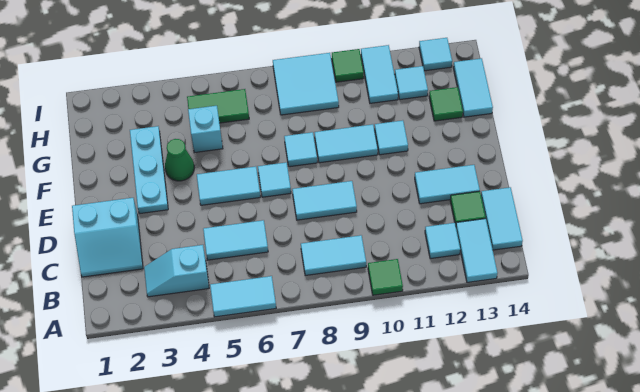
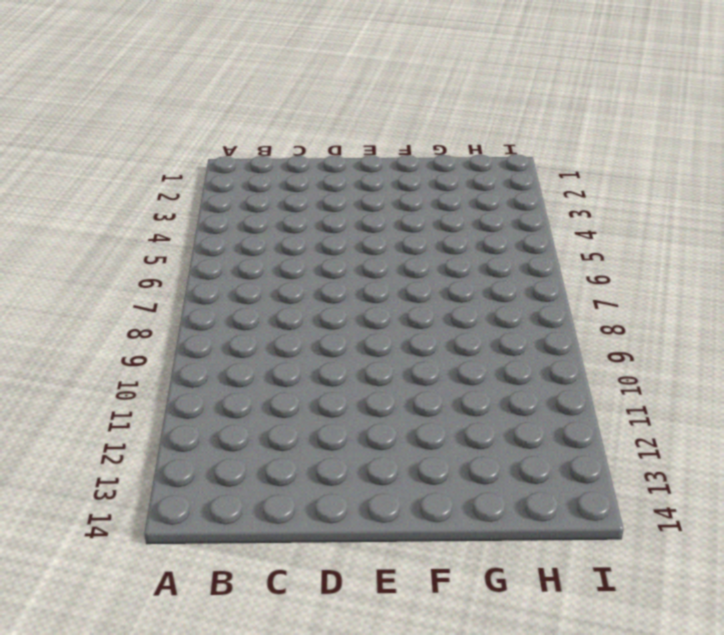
none -> cyan tile A5:A6 level 1
none -> green tile A10 level 1
none -> cyan tile A13:B13 level 1

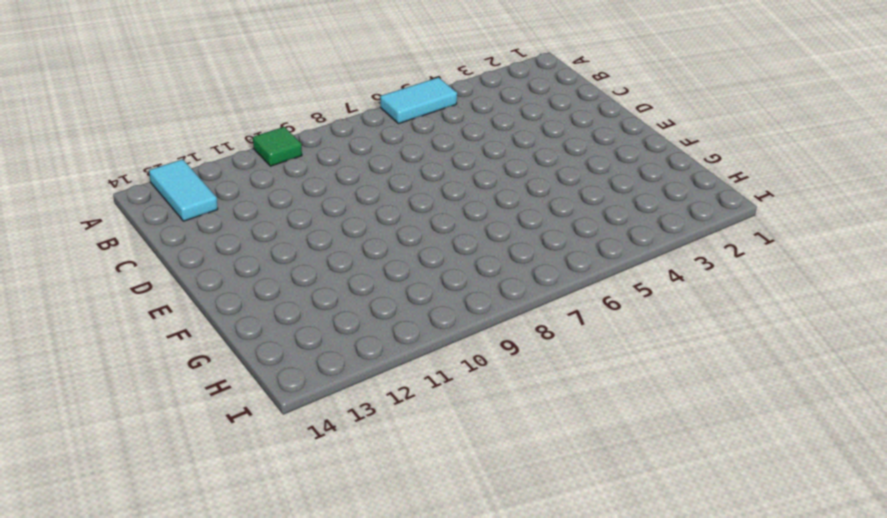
none -> cyan slope B3:B4 level 1 top 4
none -> cyan tile B8:B9 level 1
none -> cyan tile B12 level 1

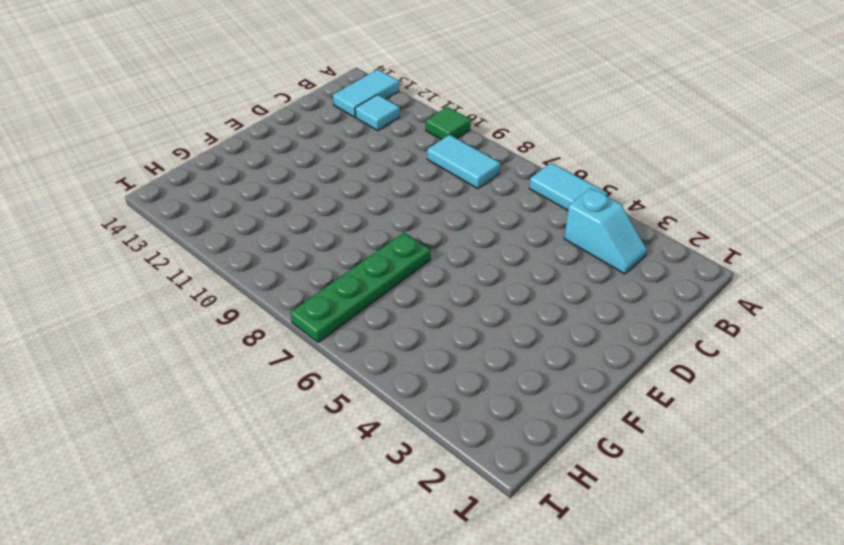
green plate F7:I7 level 1 -> none
none -> cyan tile B14:C14 level 1
none -> cyan slope C1:D2 level 1 top D
none -> cyan tile C5:C6 level 1

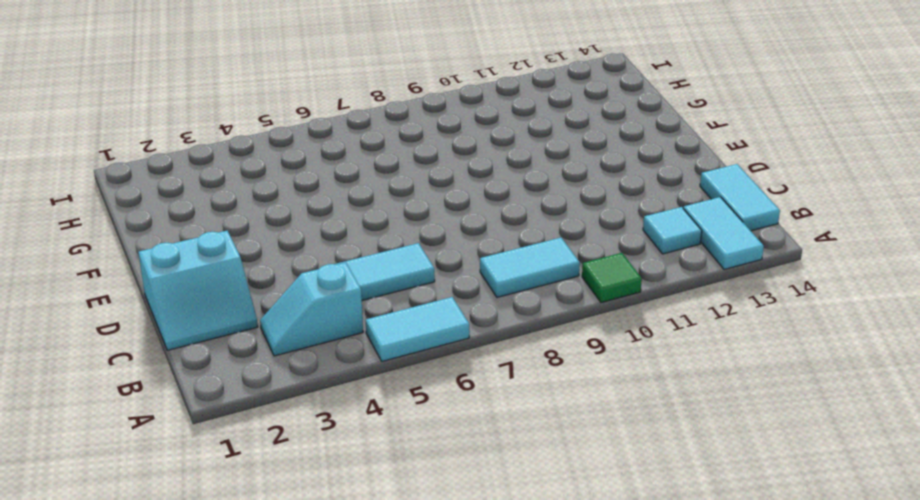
none -> green tile C13 level 1
none -> cyan tile D8:D9 level 1
none -> cyan tile D12:D13 level 1

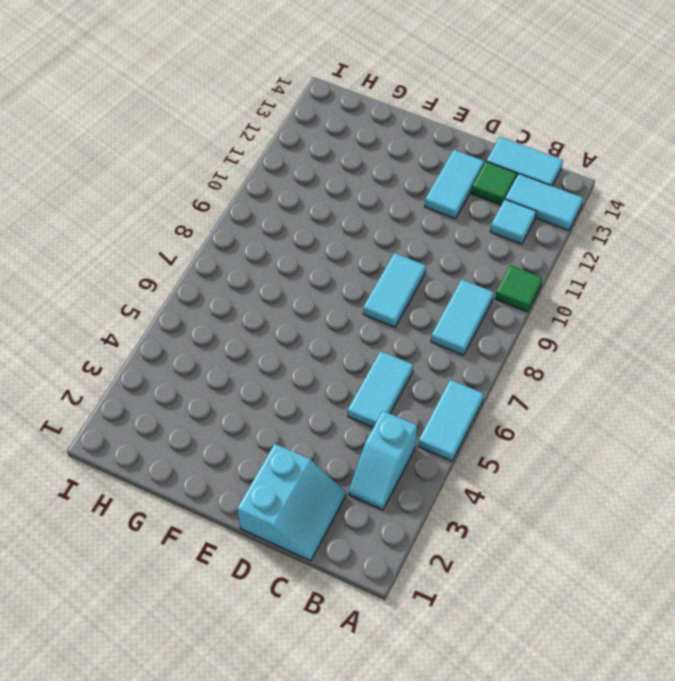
none -> cyan plate E3:G3 level 1
none -> cyan tile E5:E6 level 1
none -> cyan tile E7 level 1

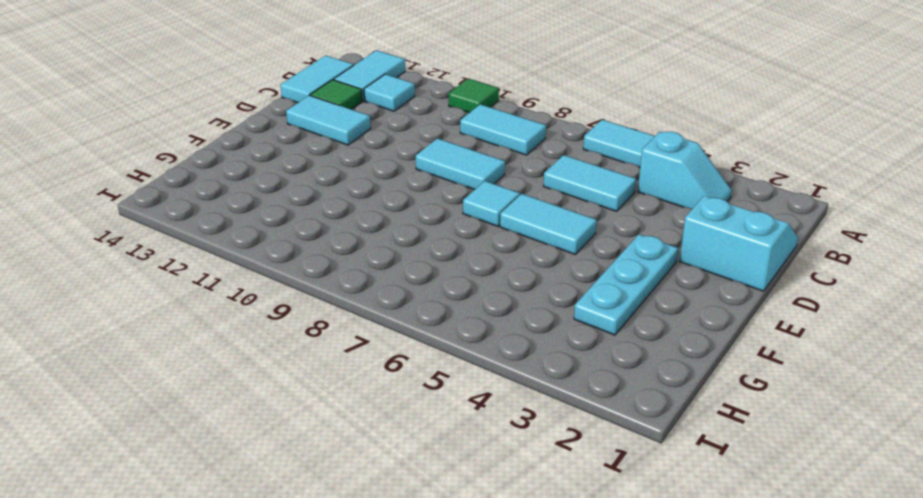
none -> green cone F4 level 1
none -> cyan tile F8 level 1
none -> cyan tile F9:F10 level 1

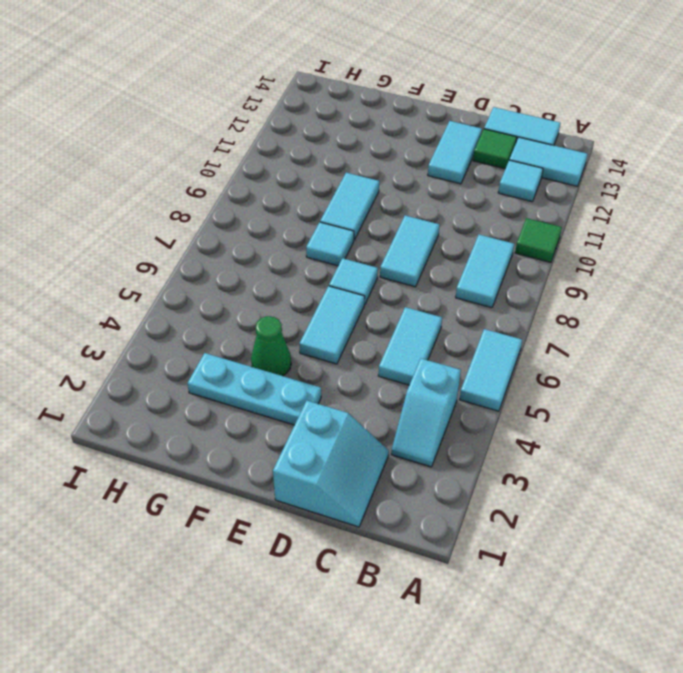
none -> cyan tile F11 level 1
none -> cyan brick G5 level 1
none -> green tile G13 level 1

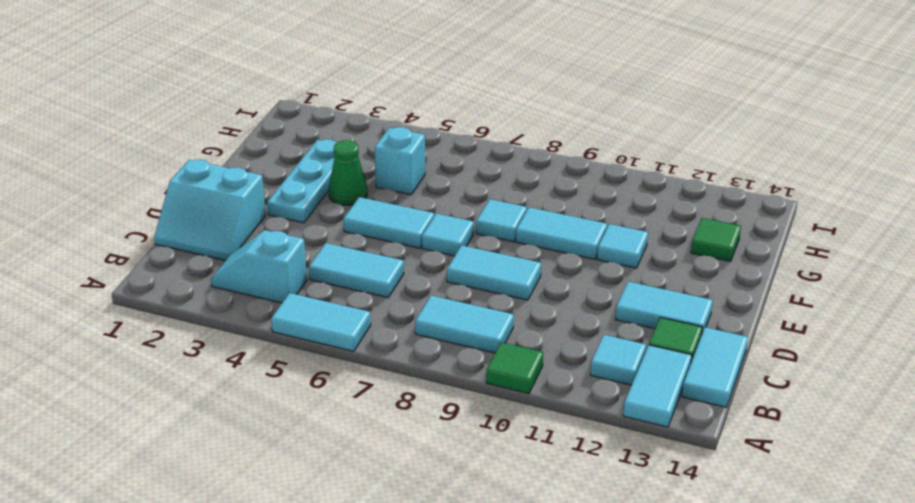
none -> cyan tile G14:H14 level 1
none -> green tile H5:H6 level 1
none -> cyan tile H8:I9 level 1

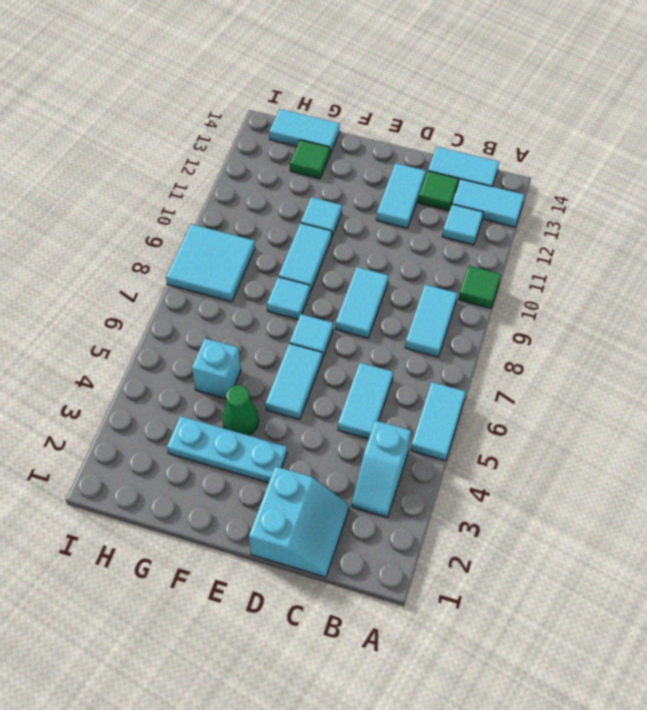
none -> green tile H5:H6 level 1
none -> cyan tile H11:I11 level 1
none -> cyan tile H12 level 1

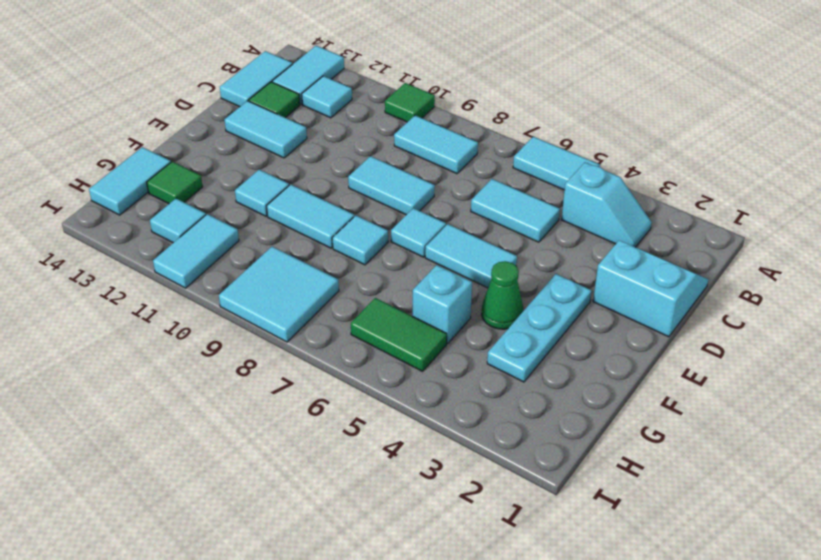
none -> green tile I10 level 1
none -> cyan tile I13 level 1

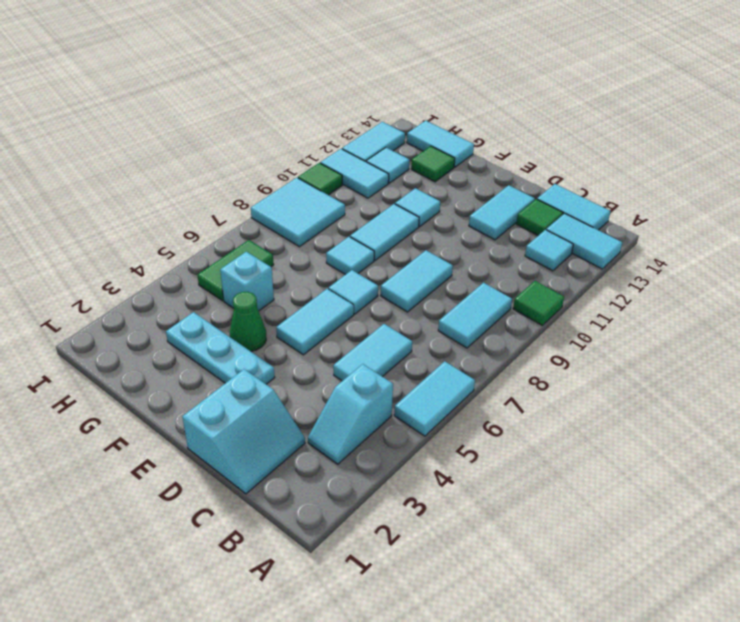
cyan tile I12:I13 level 1 -> cyan tile I13 level 1

